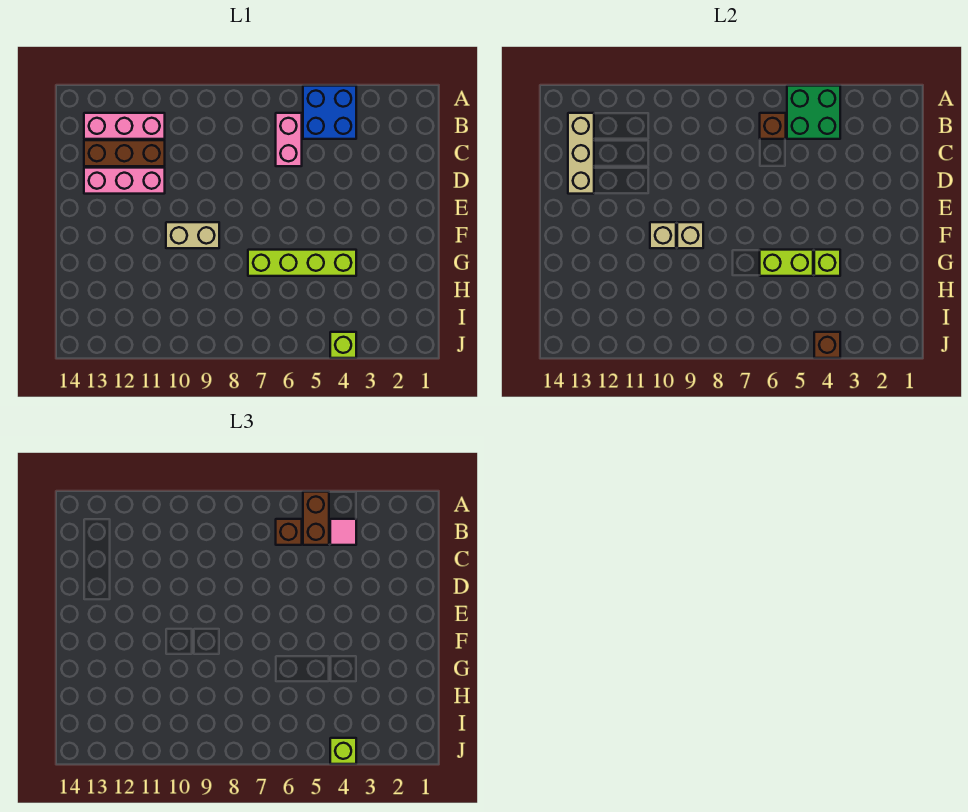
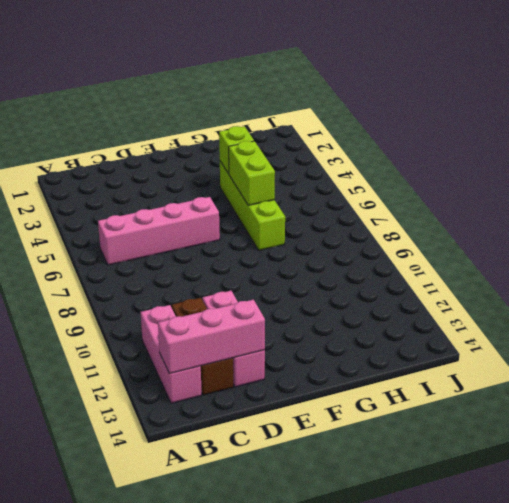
pink brick B6:E6 level 1 -> pink brick B6:C6 level 1
pink brick B13:D13 level 2 -> tan brick B13:D13 level 2
none -> blue brick A4:B5 level 1
none -> tan brick F9:F10 level 1
none -> lime brick J4 level 1

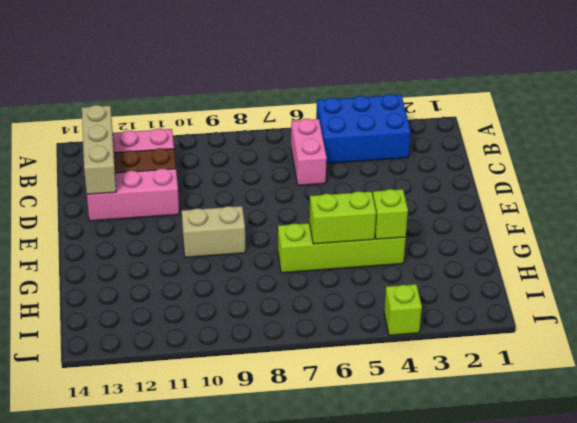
blue brick A3:B5 level 1 -> blue brick A4:B5 level 1
none -> green brick A4:B5 level 2
none -> brown brick B6 level 2
none -> tan brick F9 level 2

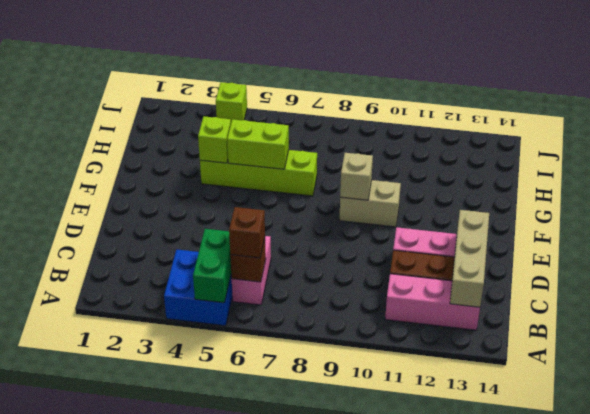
green brick A5:B5 level 2 -> green brick A4:B5 level 2
none -> tan brick F10 level 2
none -> brown brick J4 level 2
none -> brown brick A5:B5 level 3

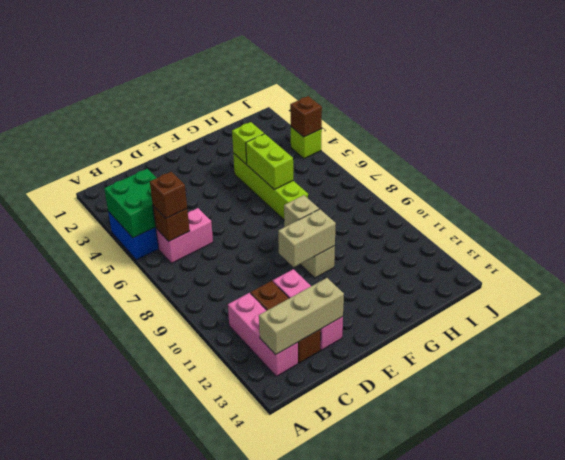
tan brick E10:F10 level 2 -> tan brick F10 level 2
none -> brown brick A5:B5 level 3
none -> pink tile B4 level 3
none -> lime brick J4 level 3

